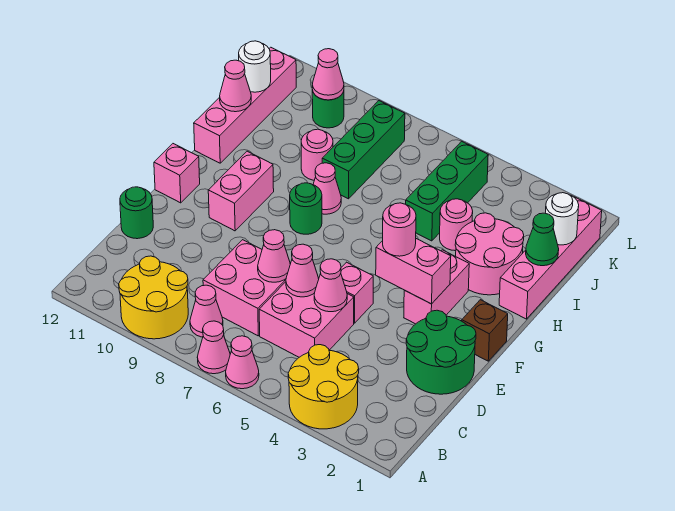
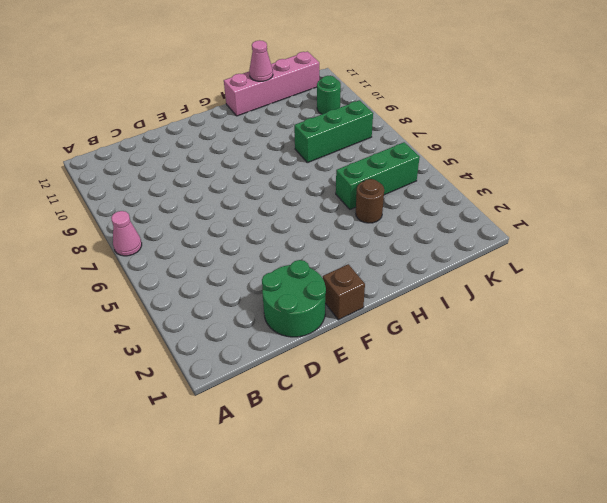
brown round brick I4 level 1 -> pink round brick I4 level 1
none -> yellow round brick A3:B4 level 1
none -> pink cone A6 level 1
none -> yellow round brick A9:B10 level 1
none -> pink cone B8 level 1

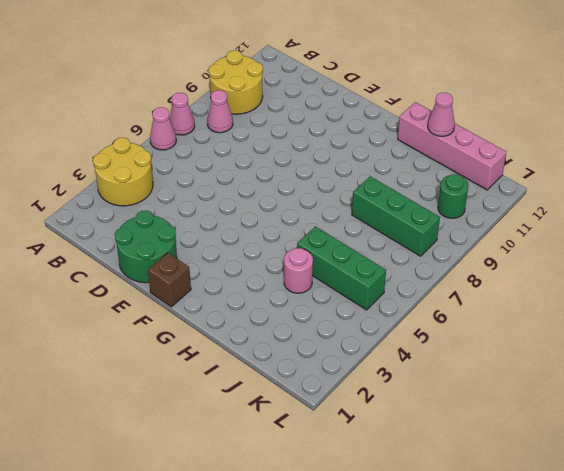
none -> pink brick C5:D6 level 1
none -> pink brick C7:D8 level 1
none -> green round brick D12 level 1
none -> pink brick E5 level 1

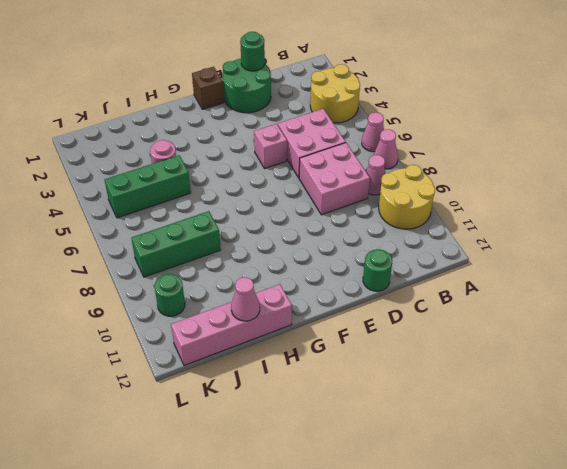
green round brick D1 level 2 -> green round brick G8 level 1
none -> pink brick F3:G3 level 1
none -> pink brick F10:G10 level 1
none -> pink brick F12 level 1
none -> pink brick H1:K1 level 1

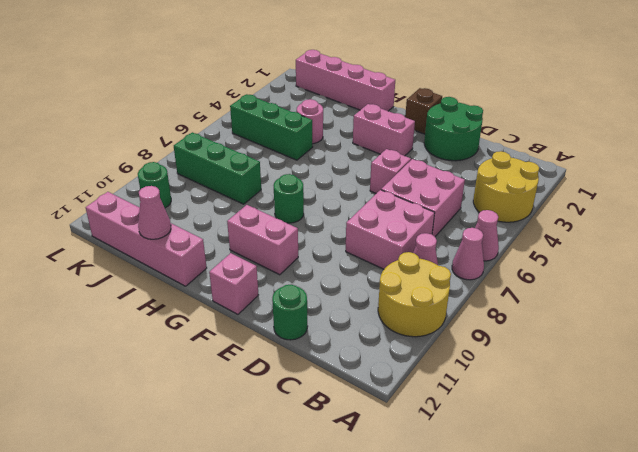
none -> pink round brick H2:I3 level 1
none -> pink cone H8 level 1
none -> pink round brick I9 level 1
none -> pink cone D5 level 2

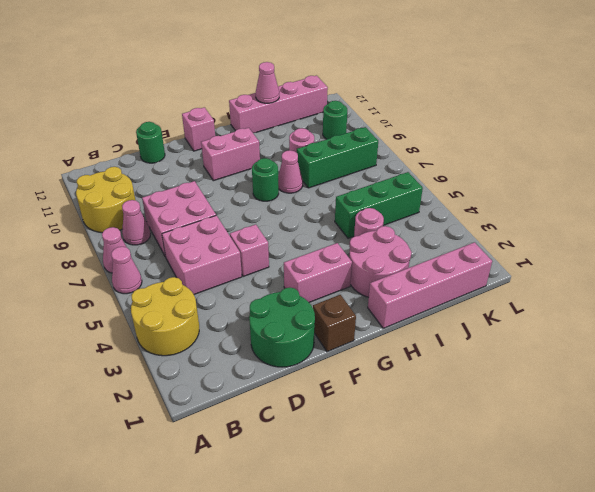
none -> pink cone D5 level 2
none -> pink cone D6 level 2
none -> pink cone D7 level 2
none -> pink brick F3:F4 level 2

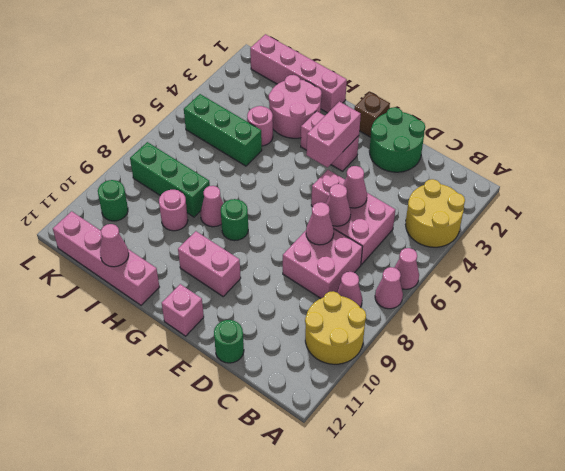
none -> green cone I1 level 2
none -> white round brick J1 level 2
none -> white round brick J12 level 2
none -> pink cone K10 level 2

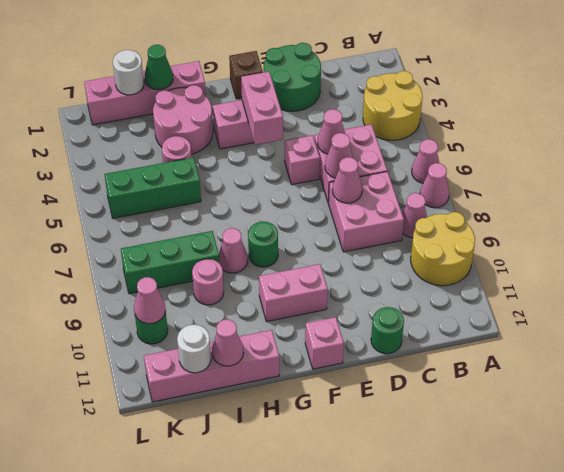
none -> pink round brick F4 level 3

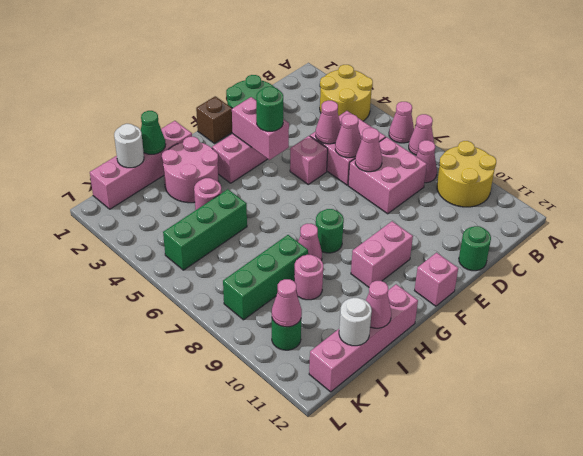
green round brick F4 level 3 -> pink round brick F4 level 3

